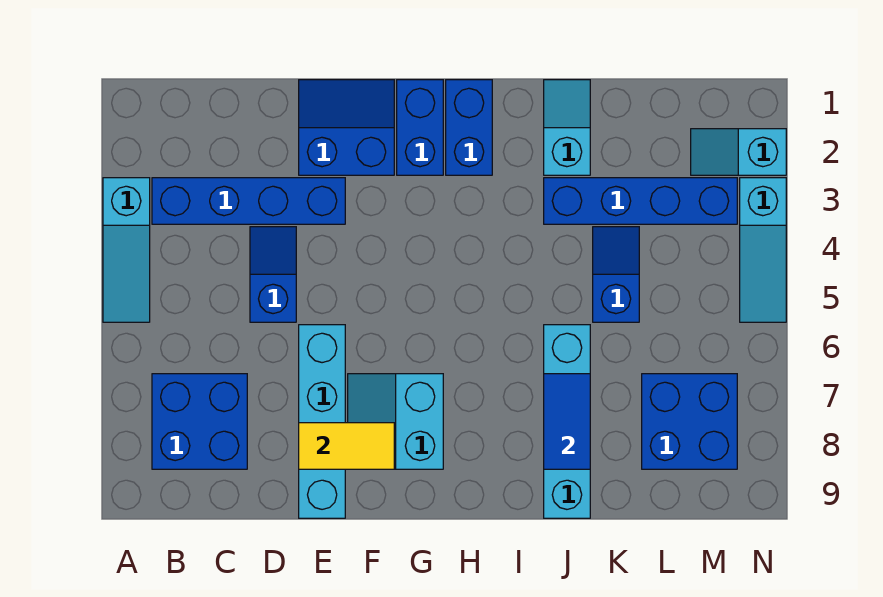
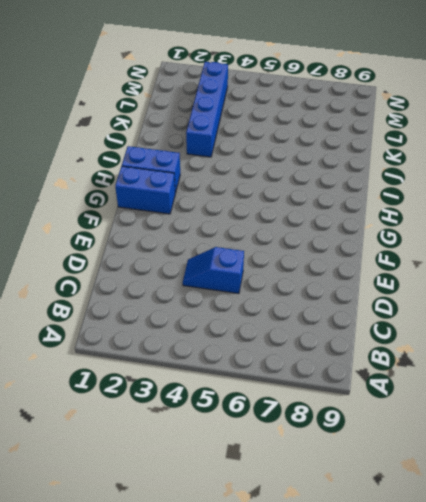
none -> cyan slope A3:A5 level 1 top 3
none -> blue brick B3:E3 level 1
none -> blue brick B7:C8 level 1

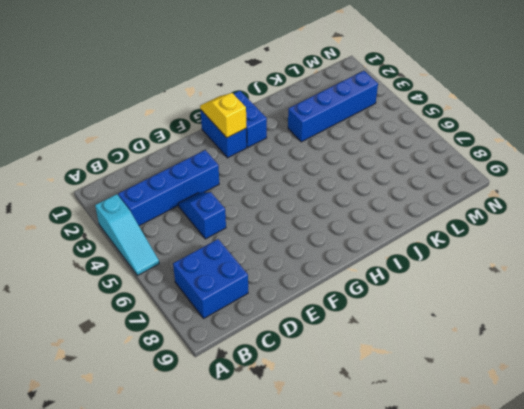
yellow slope G1:G2 level 2 top 2 -> none
none -> blue slope E1:F2 level 1 top 2
none -> cyan brick E6:E9 level 1
none -> cyan slope F7:G8 level 1 top G

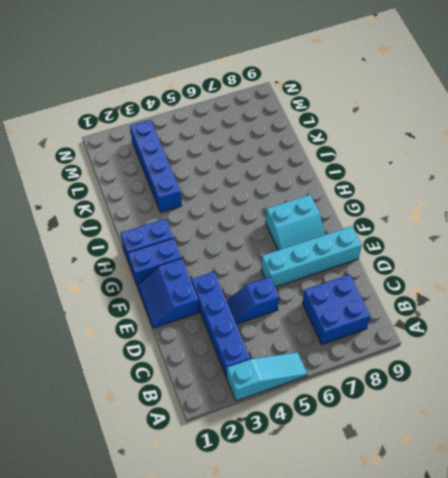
none -> cyan slope J1:J2 level 1 top 2
none -> cyan brick J6:J9 level 1
none -> blue slope K4:K5 level 1 top 5

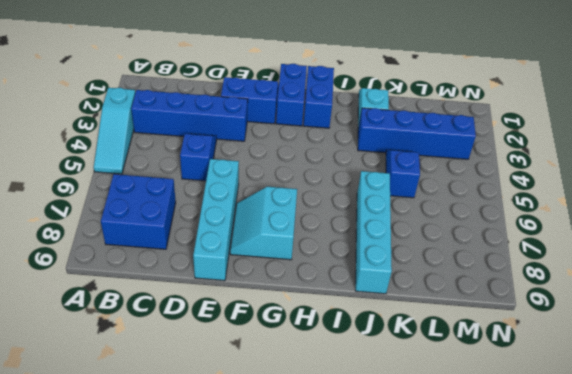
none -> blue brick L7:M8 level 1
none -> cyan slope M2:N2 level 1 top N
none -> cyan slope N3:N5 level 1 top 3

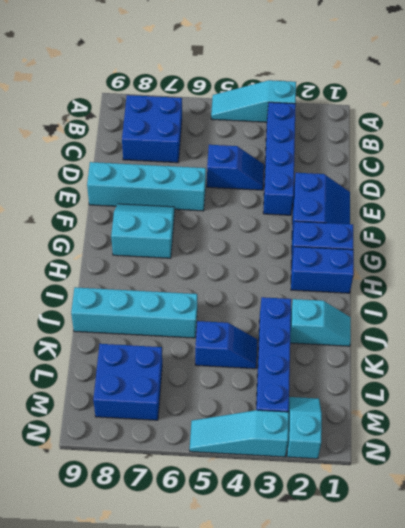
none -> yellow tile E8:F8 level 2
none -> blue tile J7:J8 level 2

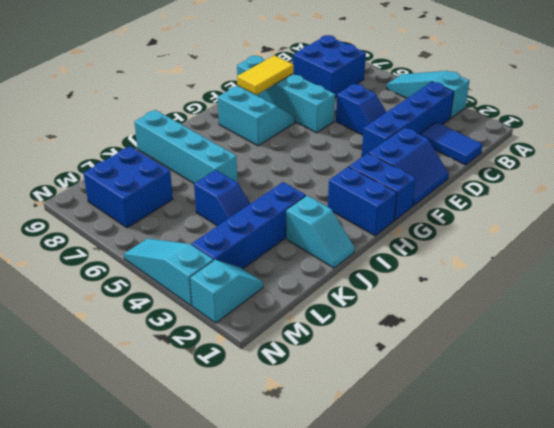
blue tile C1:C2 level 1 -> blue tile J7:J8 level 2

